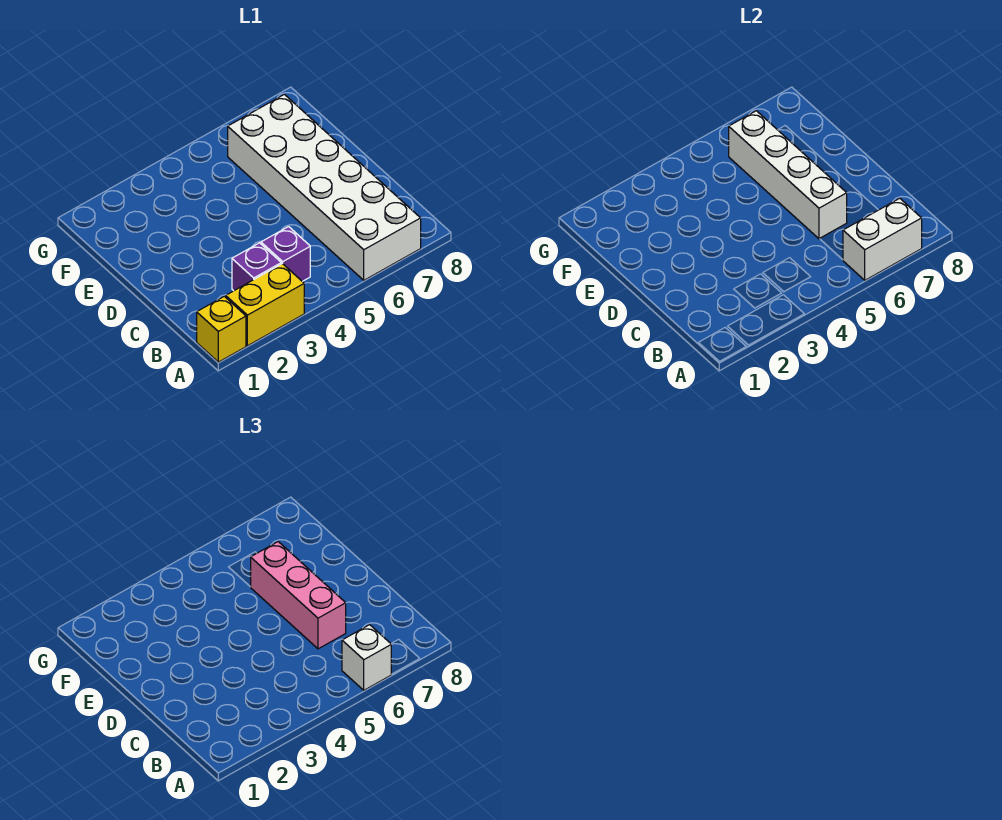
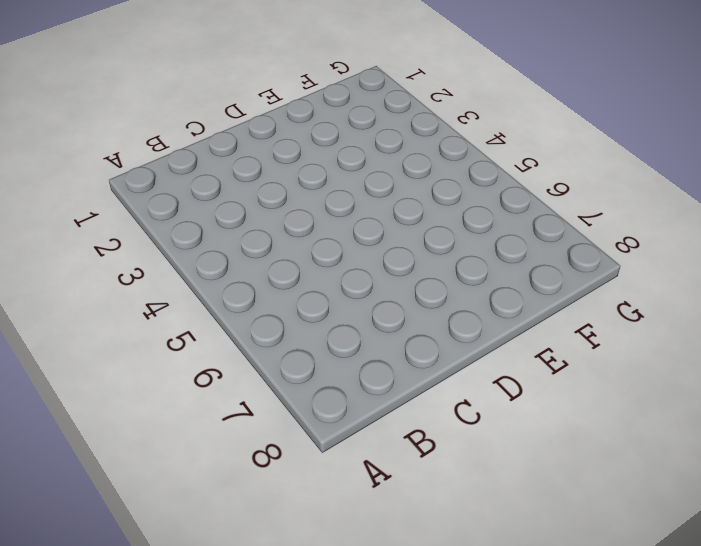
none -> yellow brick A1 level 1
none -> yellow brick A2:A3 level 1

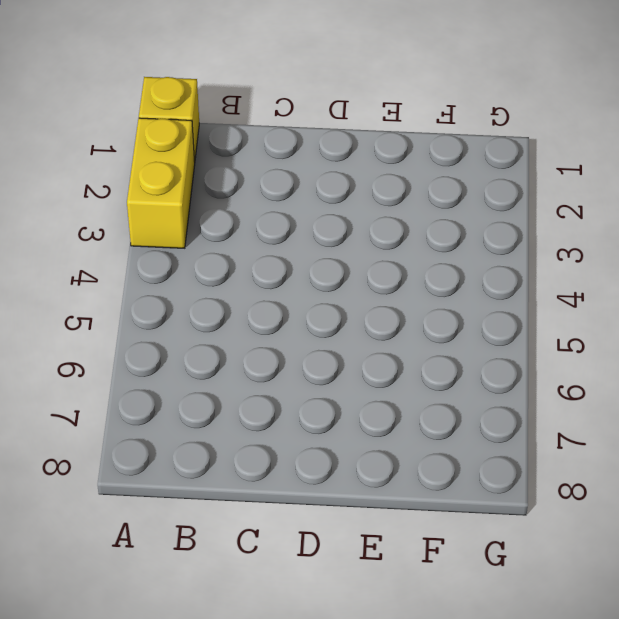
none -> white brick A6:F7 level 1
none -> purple brick B3 level 1

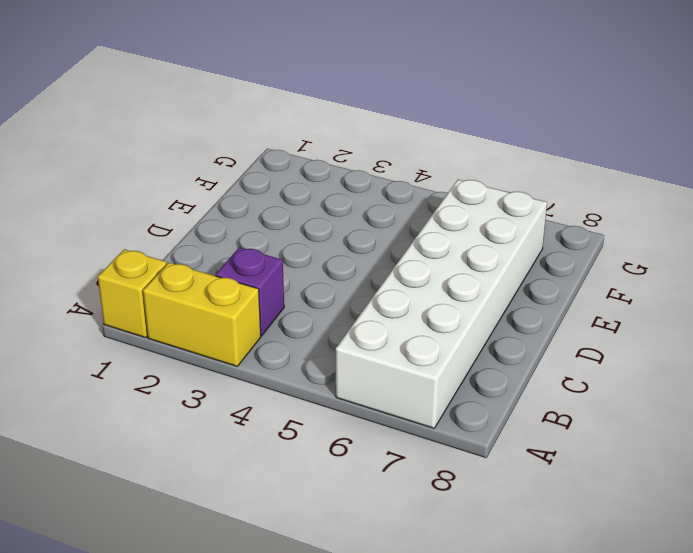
none -> purple brick B4 level 1
none -> white brick A6:A7 level 2

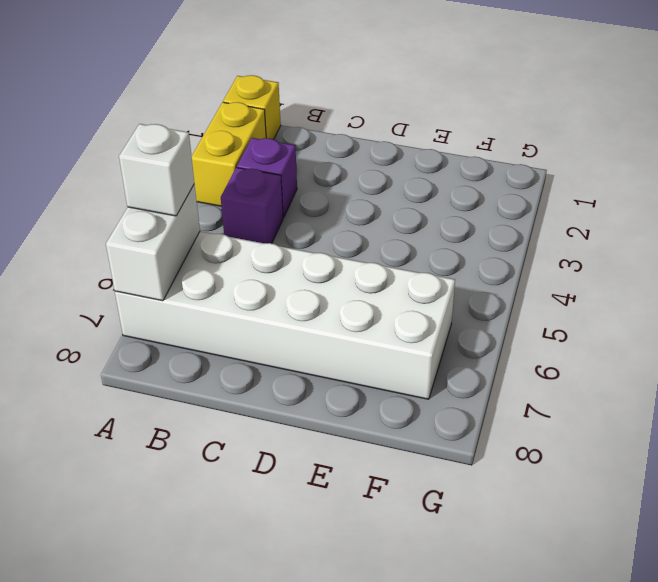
none -> white brick C6:F6 level 2
none -> pink brick C6:E6 level 3

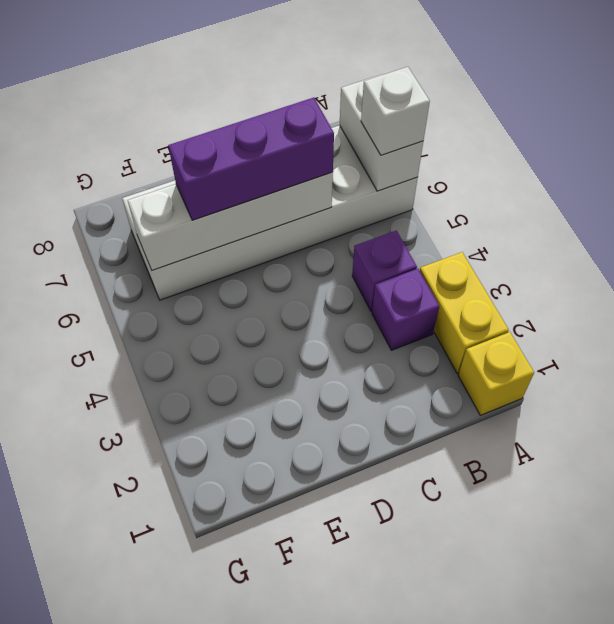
purple brick C6:E6 level 3 -> pink brick C6:E6 level 3

